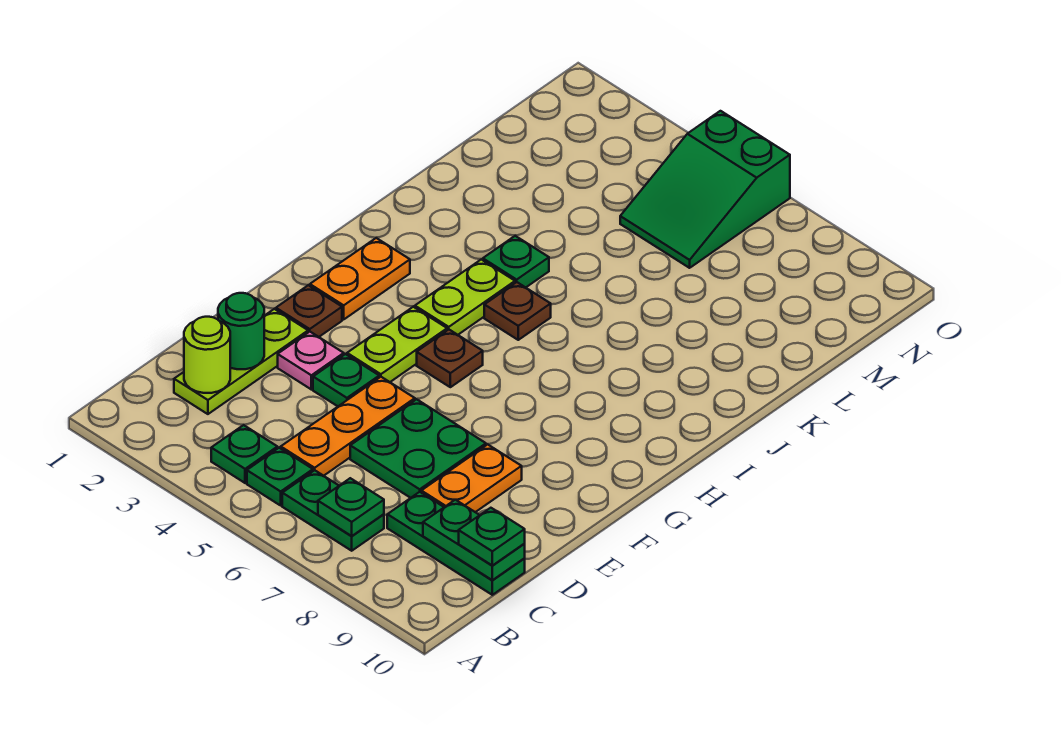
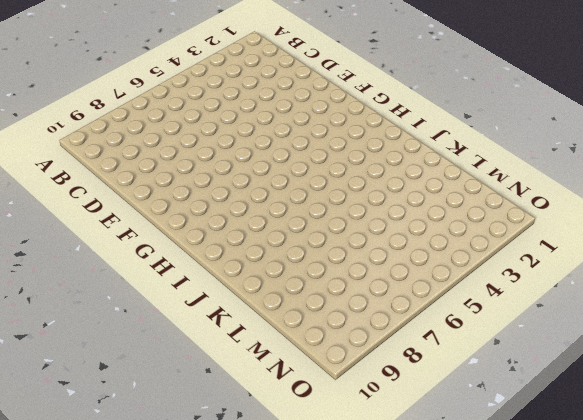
none -> green plate B4 level 1
none -> green plate B5 level 1
none -> green plate B6:B7 level 1

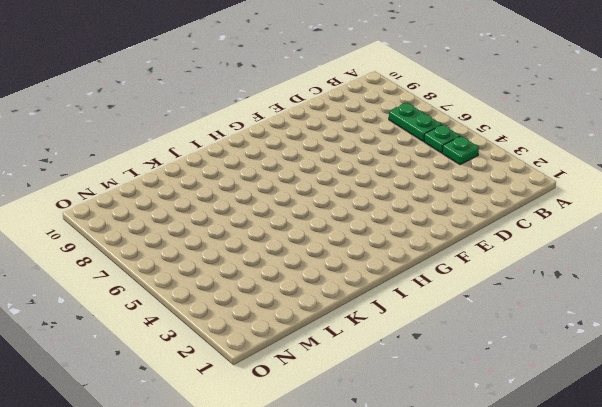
none -> lime plate C2:E2 level 1
none -> orange plate C5:E5 level 1
none -> green plate C8:C10 level 1

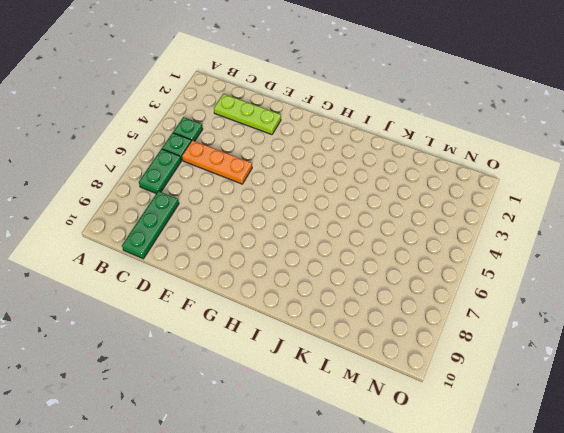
none -> green plate D6:E7 level 1
none -> orange plate D8:E8 level 1
none -> pink plate E3 level 1

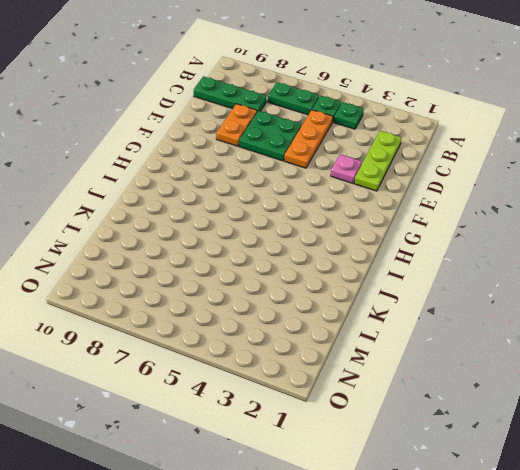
none -> green plate E4 level 1
none -> brown plate F2 level 1
none -> lime plate F4:G4 level 1

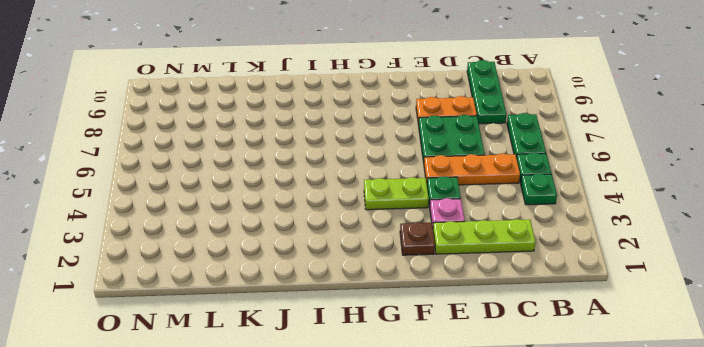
none -> orange plate G2:H2 level 1
none -> brown plate G5 level 1
none -> lime plate H4:I4 level 1

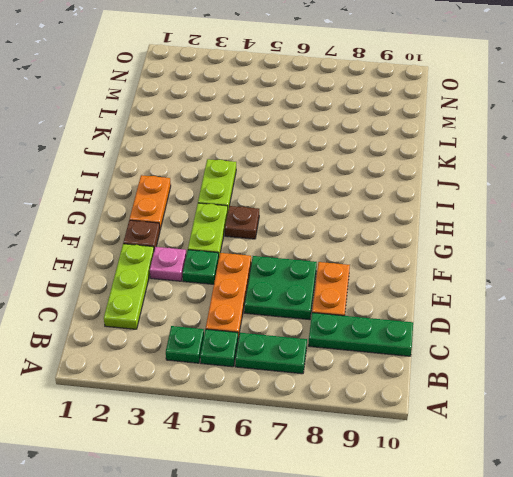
none -> brown plate I5 level 1
none -> green plate J4 level 1
none -> green slope M5:O6 level 1 top O

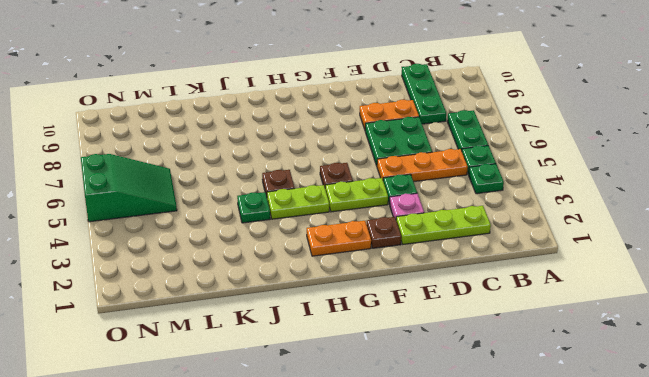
none -> green plate B7 level 2
none -> lime round brick C2 level 2
none -> green plate C9:C10 level 2

